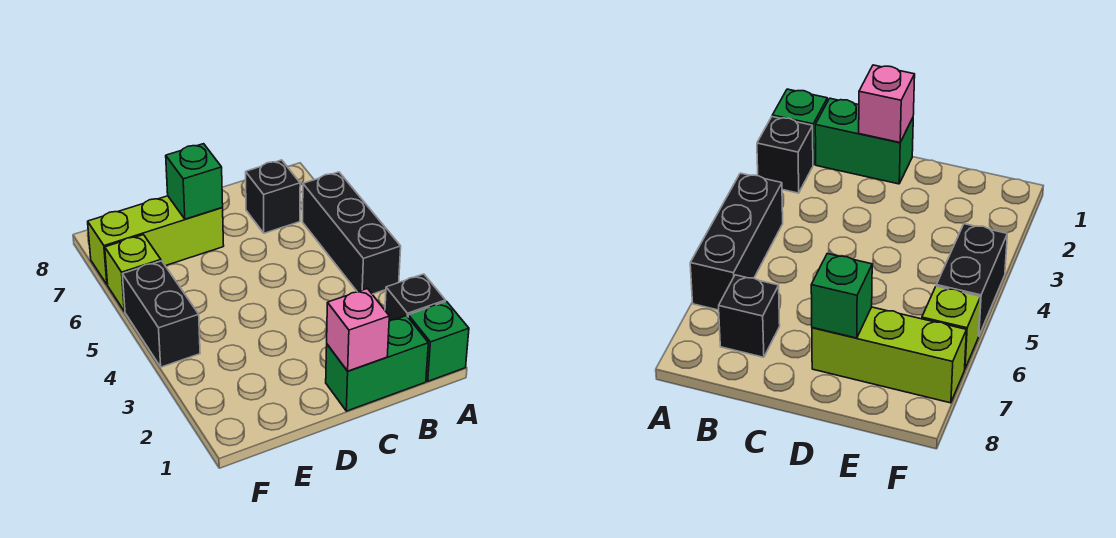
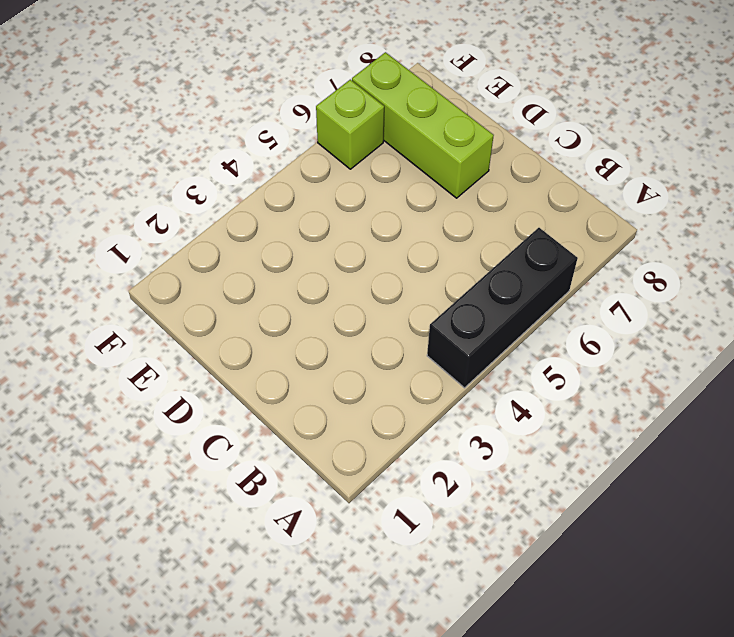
none -> green brick A1 level 1
none -> black brick A2 level 1

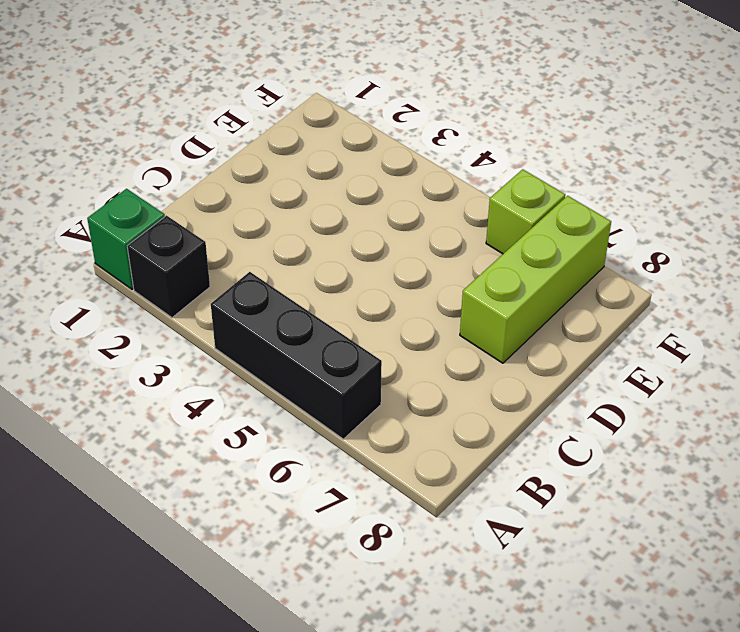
none -> green brick B1:C1 level 1
none -> black brick B7 level 1

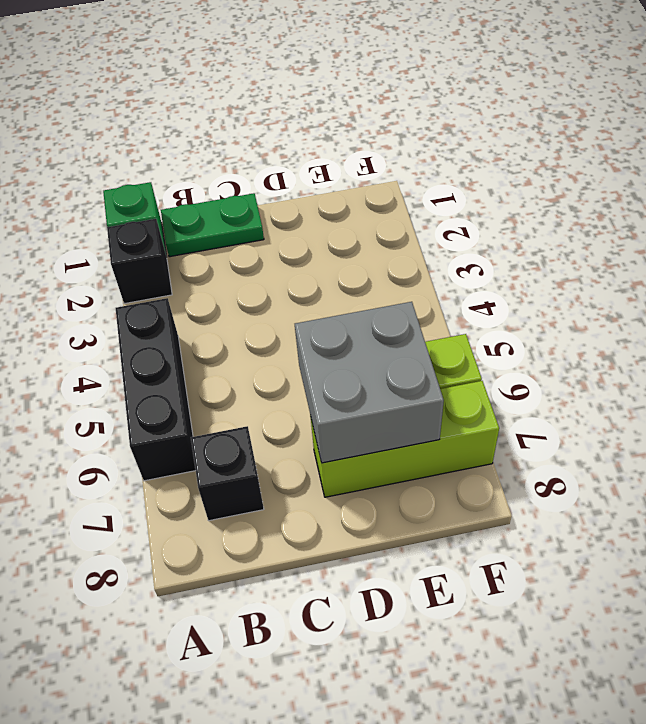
green plate B1:C1 level 1 -> green brick B1:C1 level 1
grey brick D6:E7 level 2 -> green brick D7 level 2
none -> black brick F4:F5 level 1
none -> pink brick C1 level 2

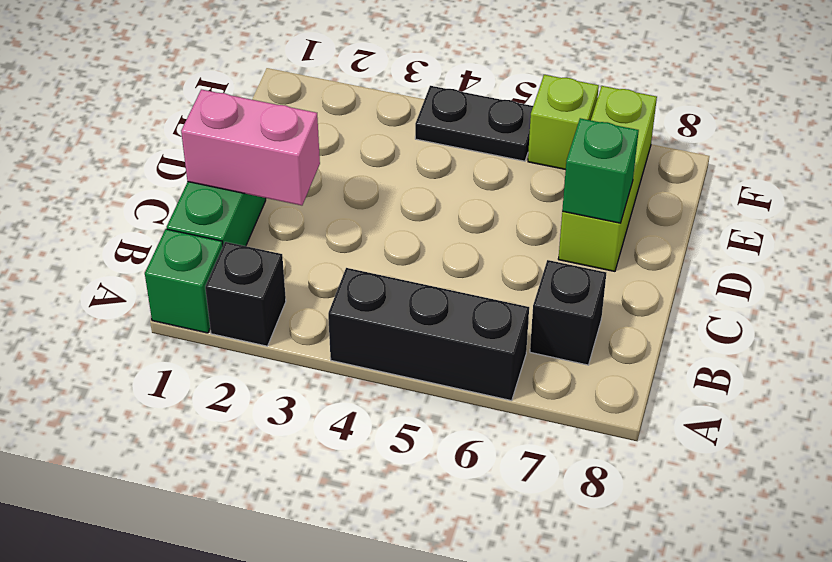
pink brick C1:C2 level 2 -> pink brick C1 level 2
black plate F4:F5 level 1 -> black brick F4:F5 level 1

